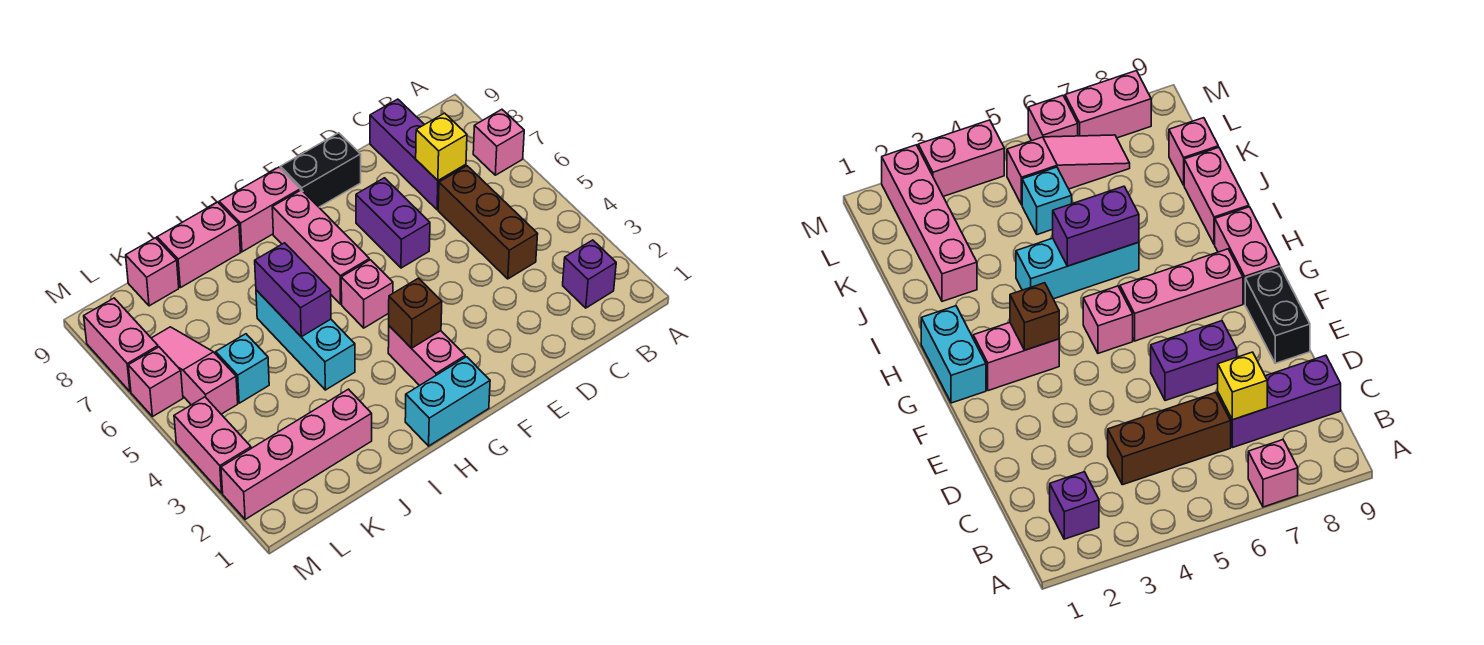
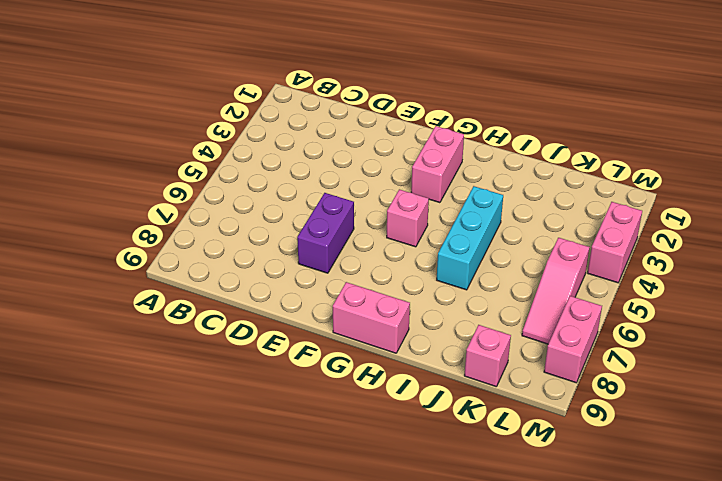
none -> pink brick A7 level 1
none -> purple brick B2 level 1
none -> brown brick C4:C6 level 1

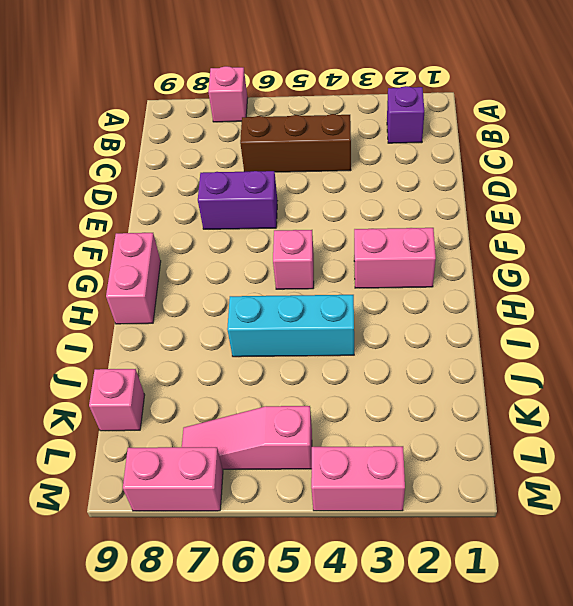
none -> purple brick C7:C9 level 1
none -> black brick E9:F9 level 1
none -> cyan brick G1:H1 level 1

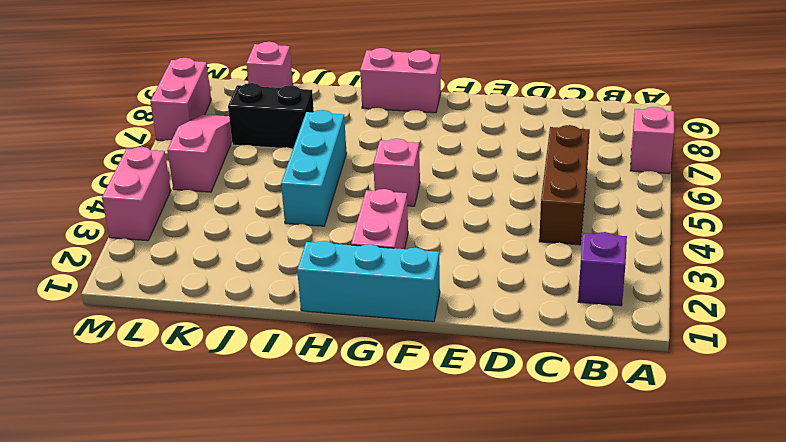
cyan brick F1:H1 level 1 -> cyan brick G1:H1 level 1
black brick J7:K7 level 1 -> black brick E9:F9 level 1
none -> purple brick C7:C9 level 1
none -> purple brick E6:E7 level 1
none -> pink brick G6:G8 level 1

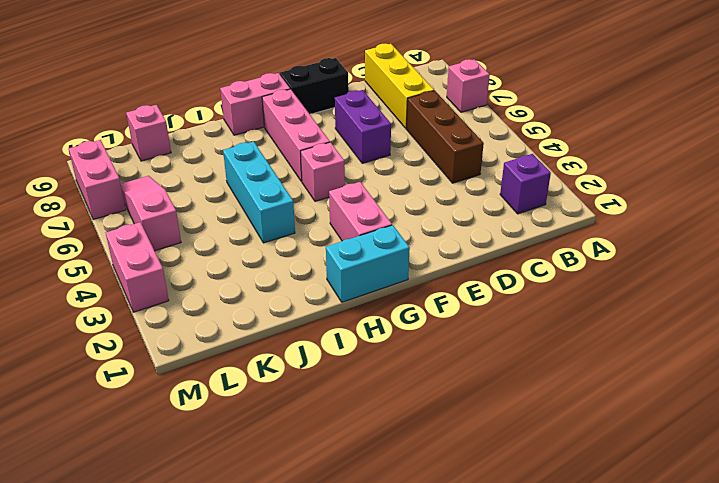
yellow brick C7:C9 level 1 -> purple brick C7:C9 level 1
none -> pink brick I9:J9 level 1
none -> pink brick J2:M2 level 1
none -> cyan brick K5 level 1

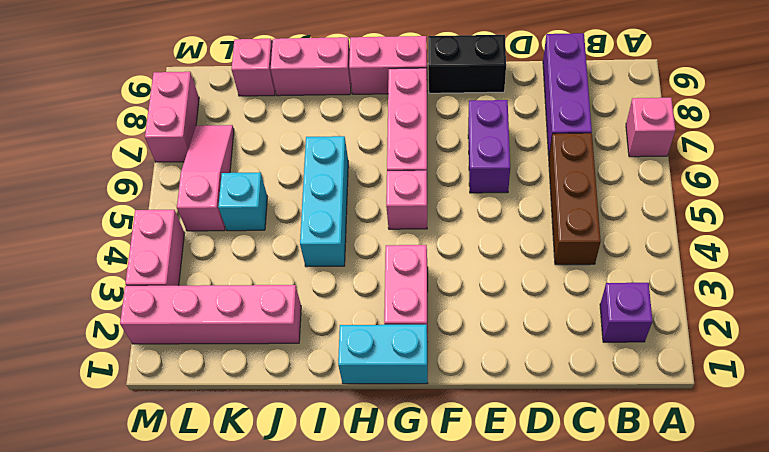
none -> pink brick M6 level 1
none -> yellow brick C7 level 2
none -> brown brick G3 level 2

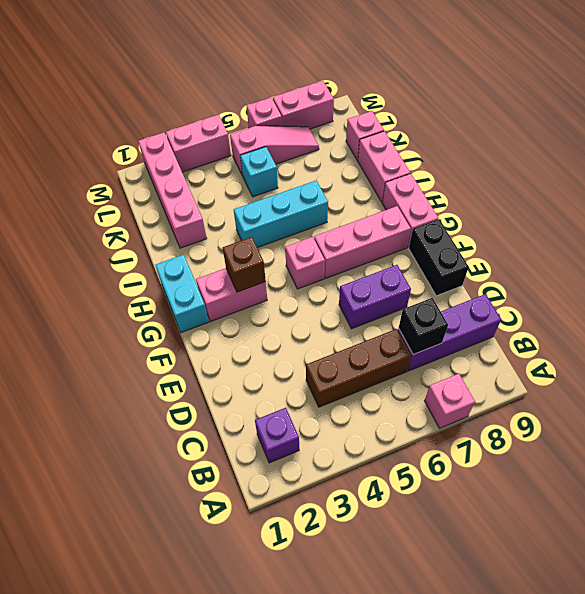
black brick C7 level 2 -> yellow brick C7 level 2
none -> purple brick I5:I6 level 2

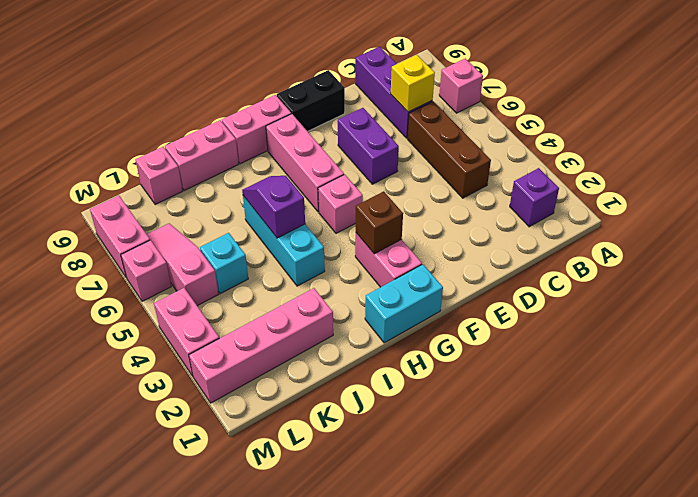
purple slope I5:I6 level 2 top 5 -> purple brick I5:I6 level 2

